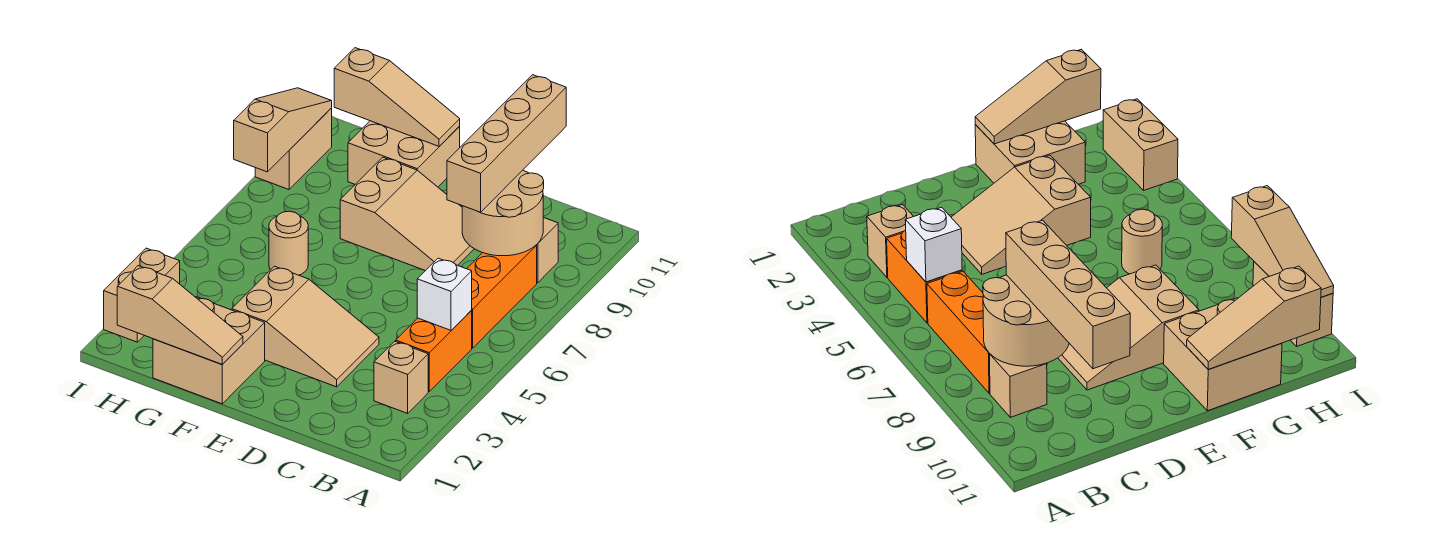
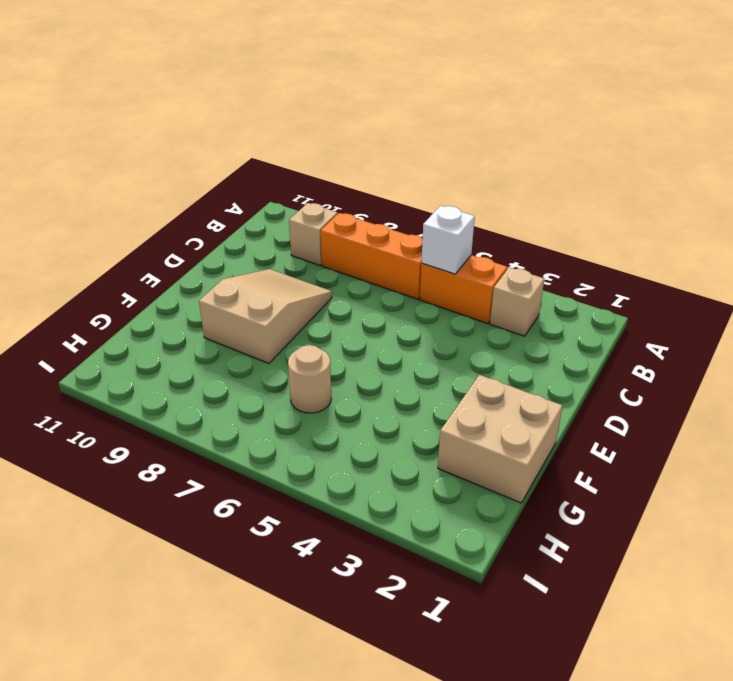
none -> tan slope D3:F4 level 1 top F
none -> tan brick F10:G11 level 1
none -> tan brick I2:I3 level 1

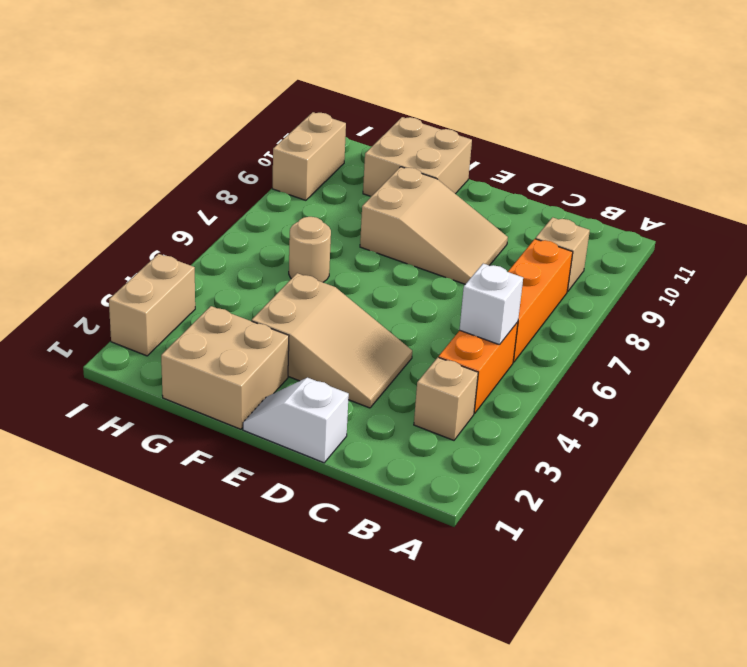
white slope D1:E1 level 1 top D -> none
none -> tan round brick B8:C9 level 2
none -> tan slope F1:H1 level 2 top H
none -> tan slope F11:H11 level 2 top H

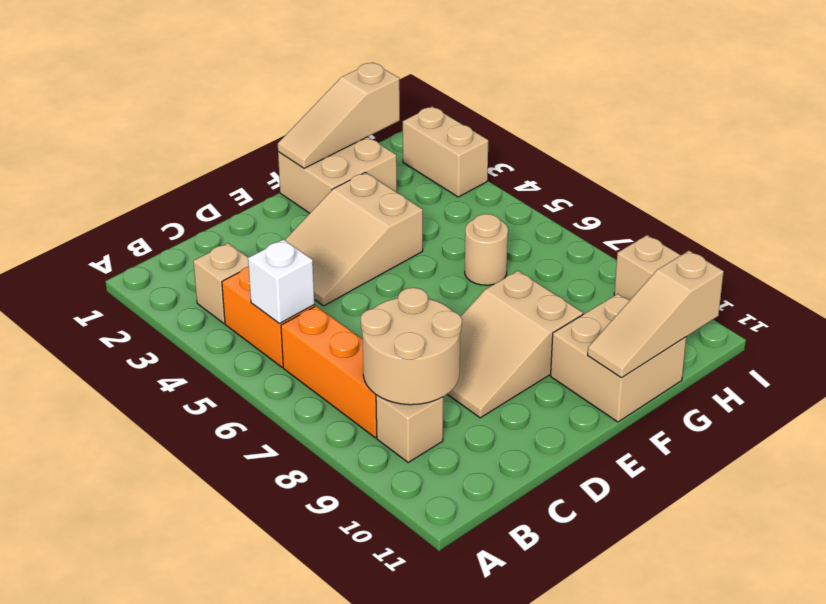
none -> tan slope I8:I10 level 2 top 8
none -> tan brick C8:C11 level 3

